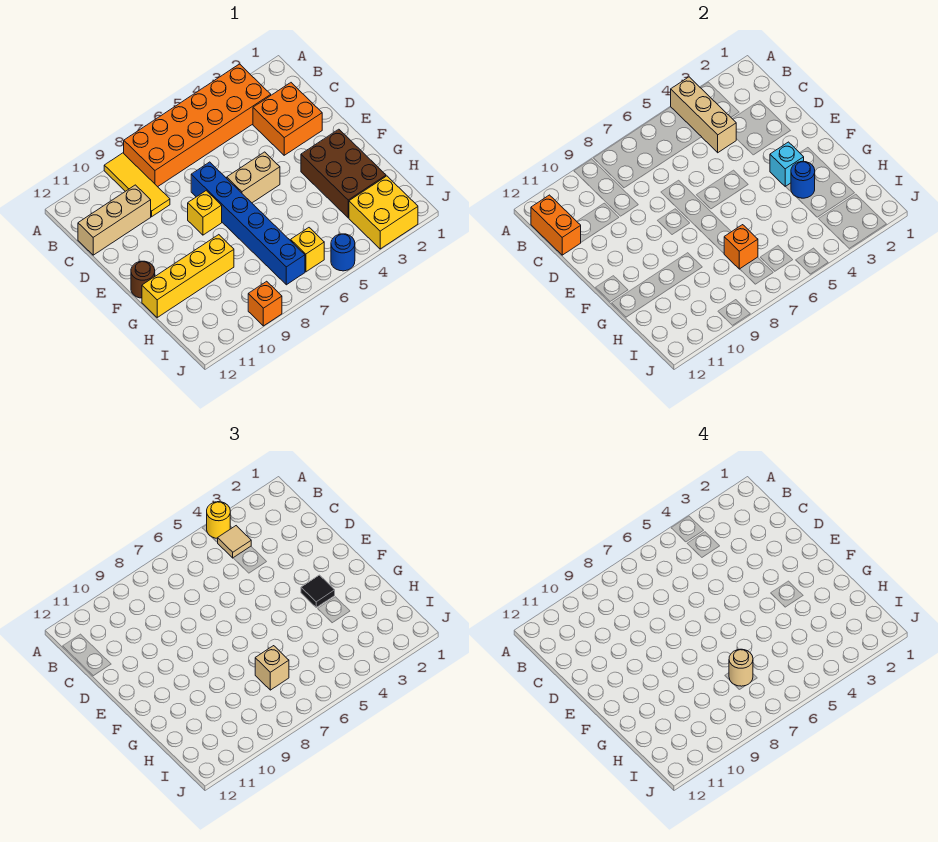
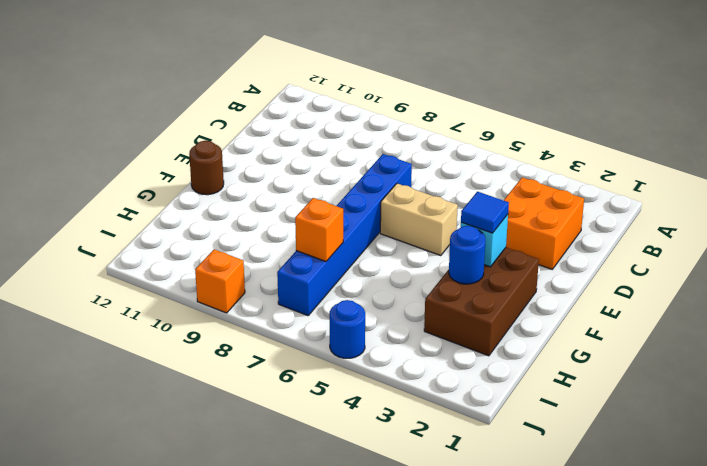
blue tile F3 level 3 -> black tile F3 level 3
none -> orange brick A3:B8 level 1
none -> yellow tile A9:C9 level 1
none -> tan brick C10:C12 level 1

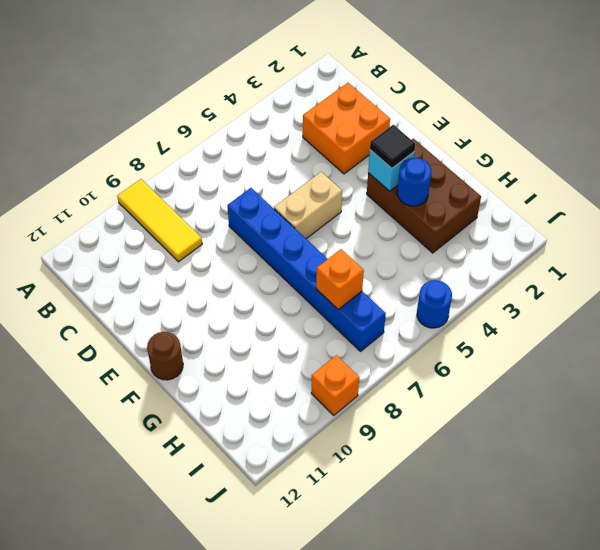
none -> orange brick A3:B8 level 1
none -> tan brick C10:C12 level 1
none -> yellow brick E8 level 1

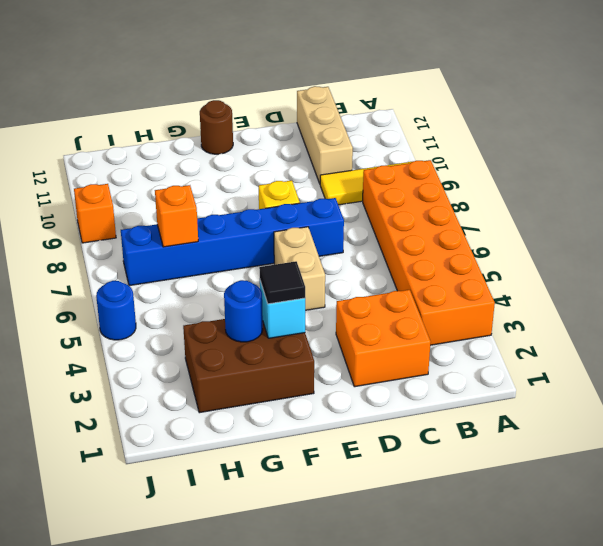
none -> yellow brick G9:G12 level 1
none -> yellow brick I2:J3 level 1
none -> yellow brick I6 level 1

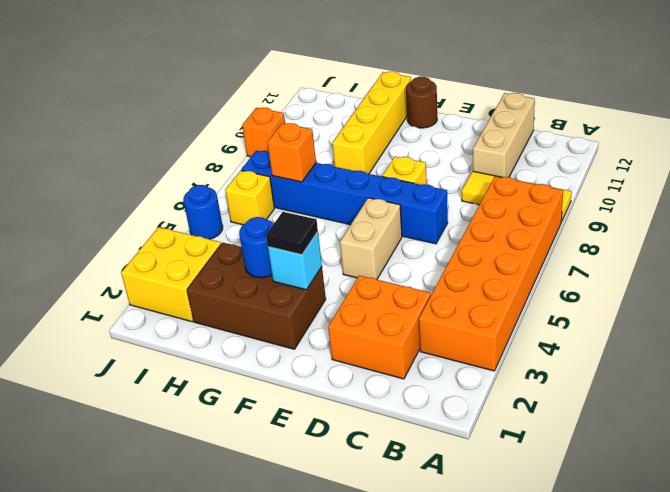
none -> tan brick A4:C4 level 2
none -> orange brick B12:C12 level 2
none -> yellow round brick A4 level 3

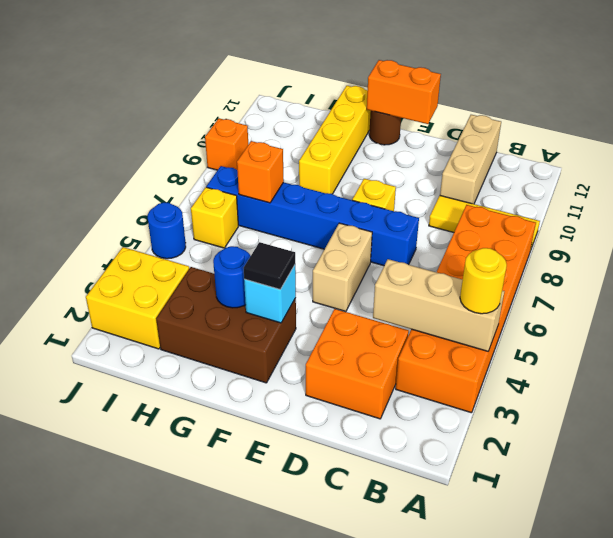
orange brick E12:F12 level 2 -> orange brick B12:C12 level 2
none -> tan tile B4 level 3
none -> tan brick H7 level 3
none -> tan round brick H7 level 4

